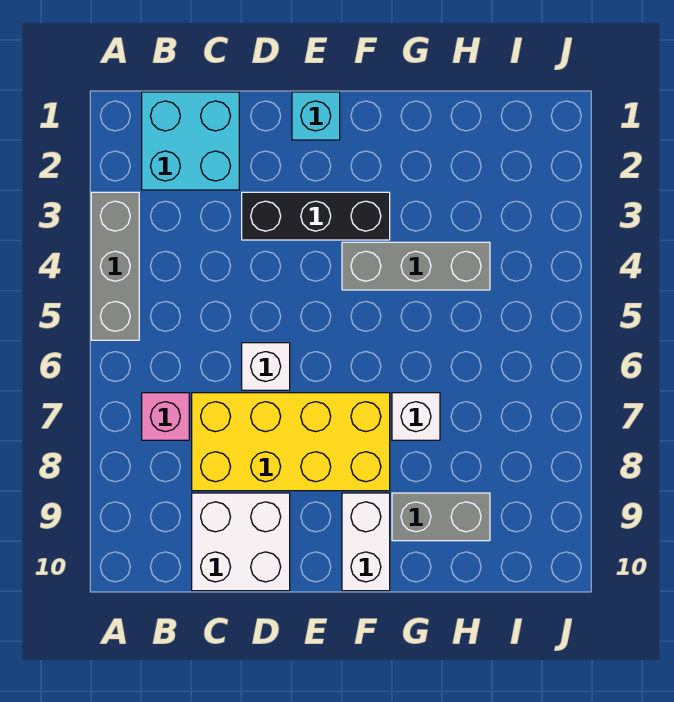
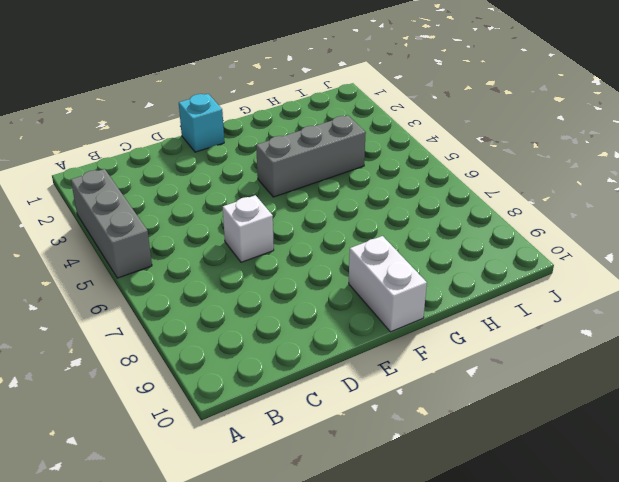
none -> cyan brick B1:C2 level 1
none -> pink brick B7 level 1
none -> yellow brick C7:F8 level 1

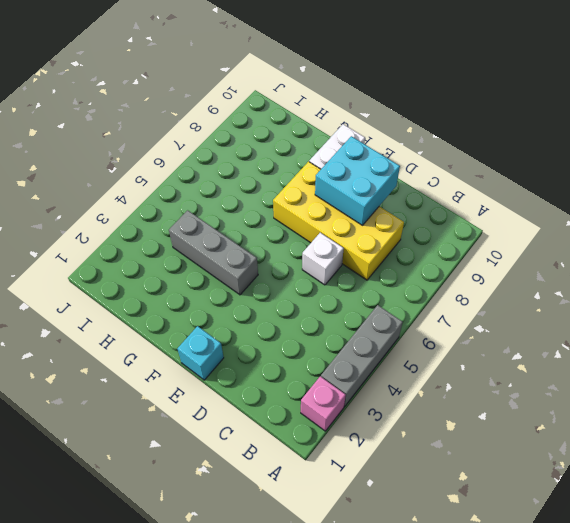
pink brick A2 level 1 -> pink brick B7 level 1
cyan brick D8:E9 level 2 -> cyan brick B1:C2 level 1
none -> white brick C9:D10 level 1
none -> black brick D3:F3 level 1
none -> white brick G7 level 1

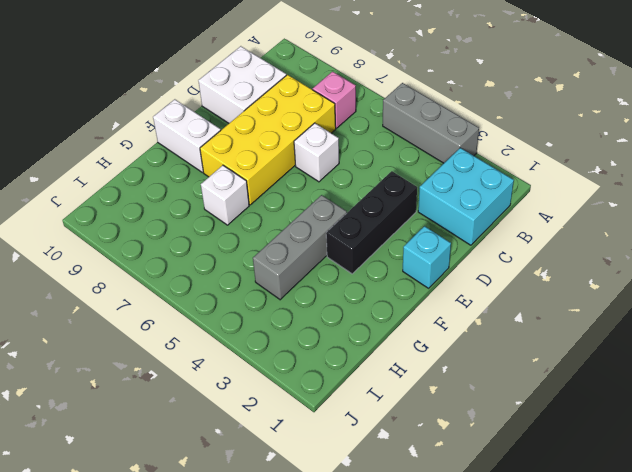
none -> grey brick G9:H9 level 1

